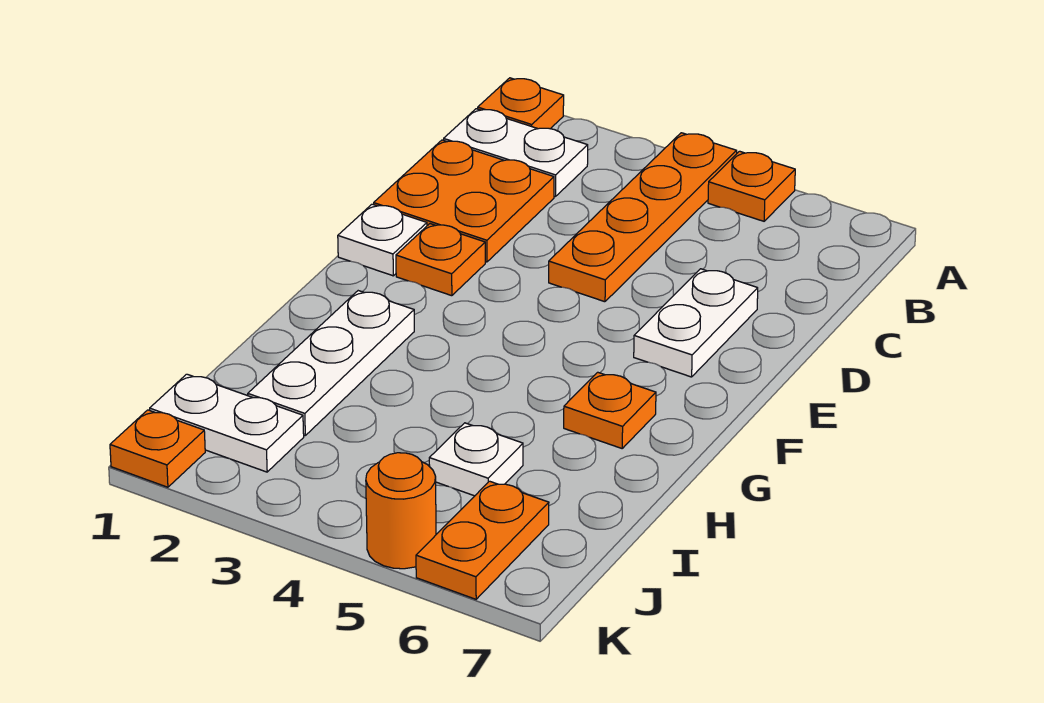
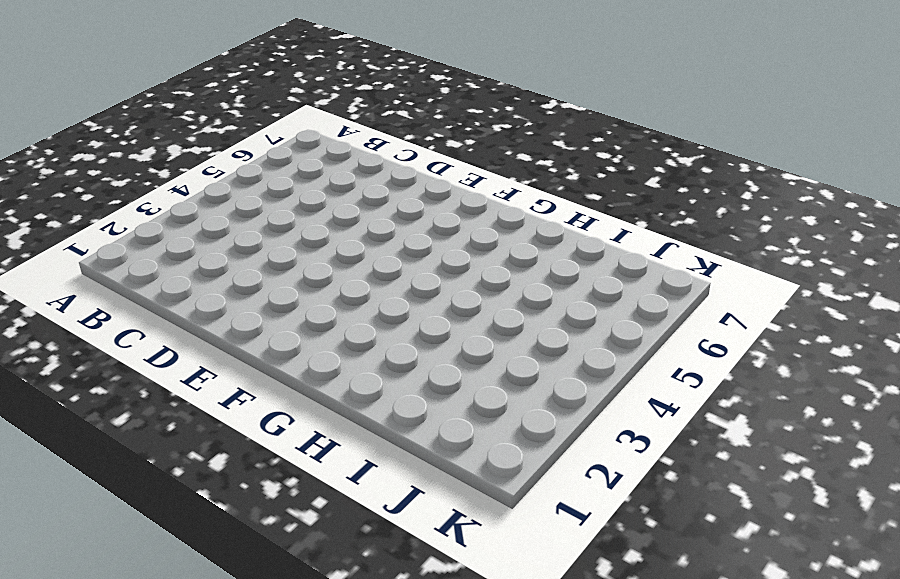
none -> orange plate A1 level 1
none -> orange plate A4:D4 level 1
none -> orange plate A5 level 1

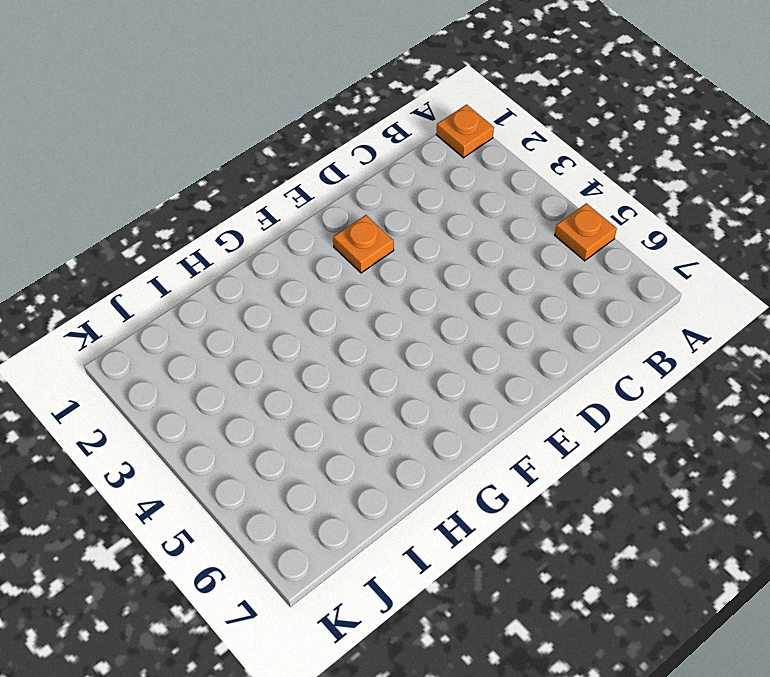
none -> orange plate A4:D4 level 1
none -> white plate B1:B2 level 1
none -> orange plate C1:D2 level 1

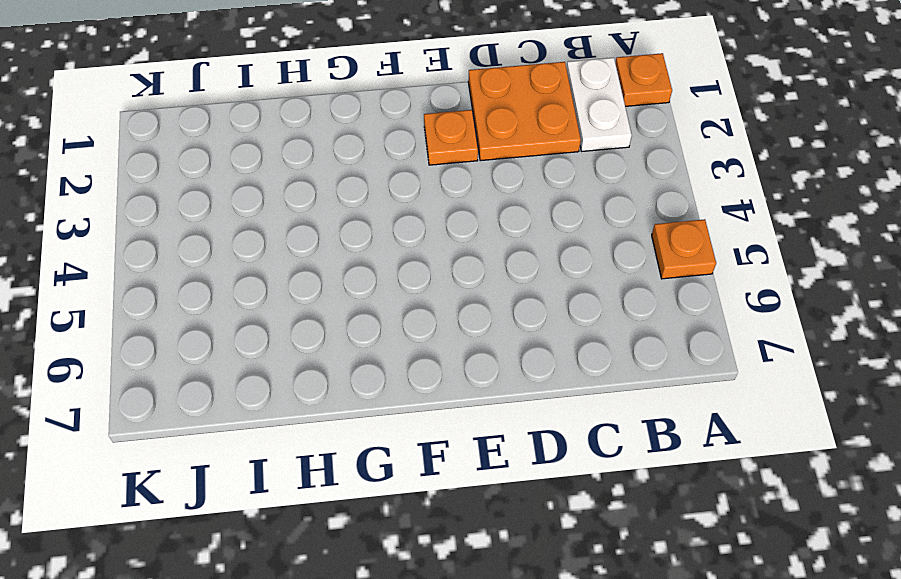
none -> orange plate A4:D4 level 1
none -> white plate D6:E6 level 1
none -> white plate E1 level 1

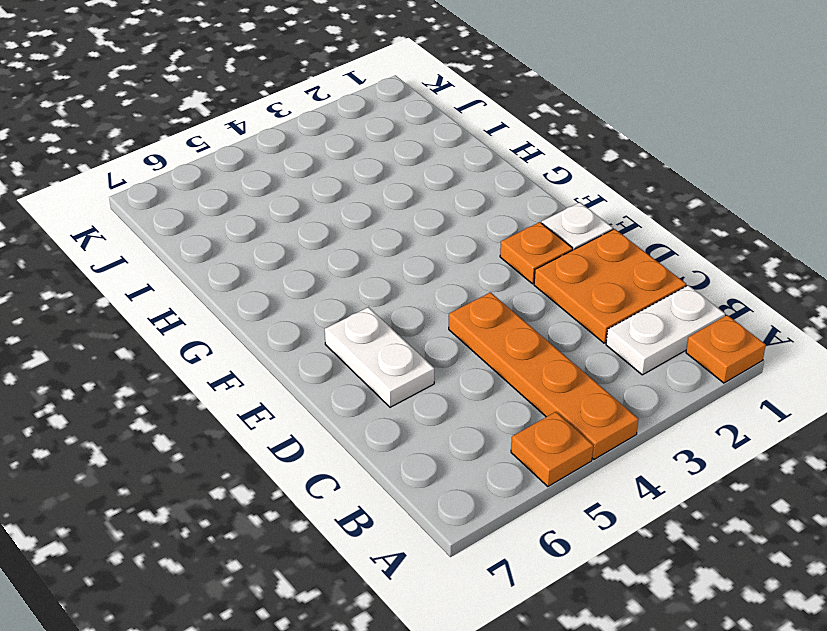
none -> white plate G2:I2 level 1
none -> orange plate G6 level 1
none -> white plate I5 level 1

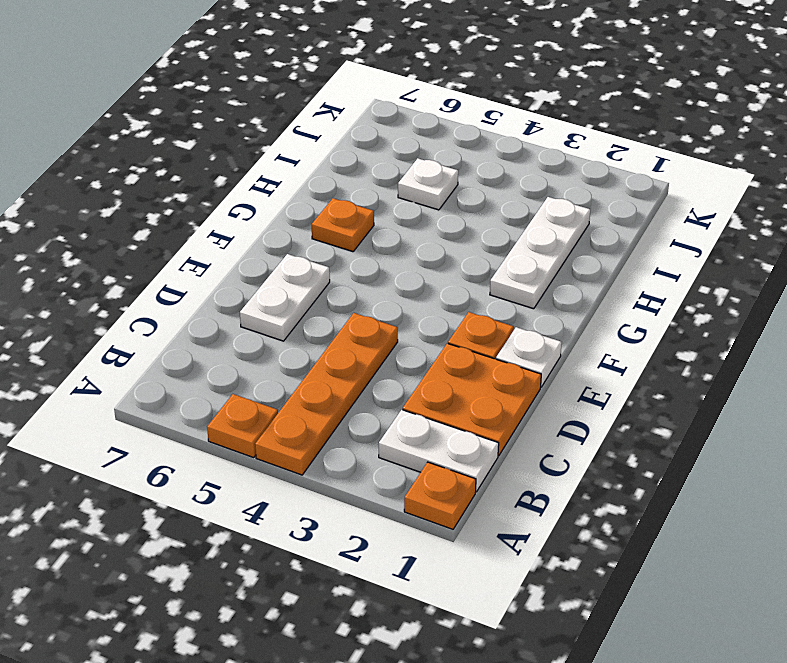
none -> white plate J1:J2 level 1
none -> orange plate J6:K6 level 1
none -> orange plate K1 level 1

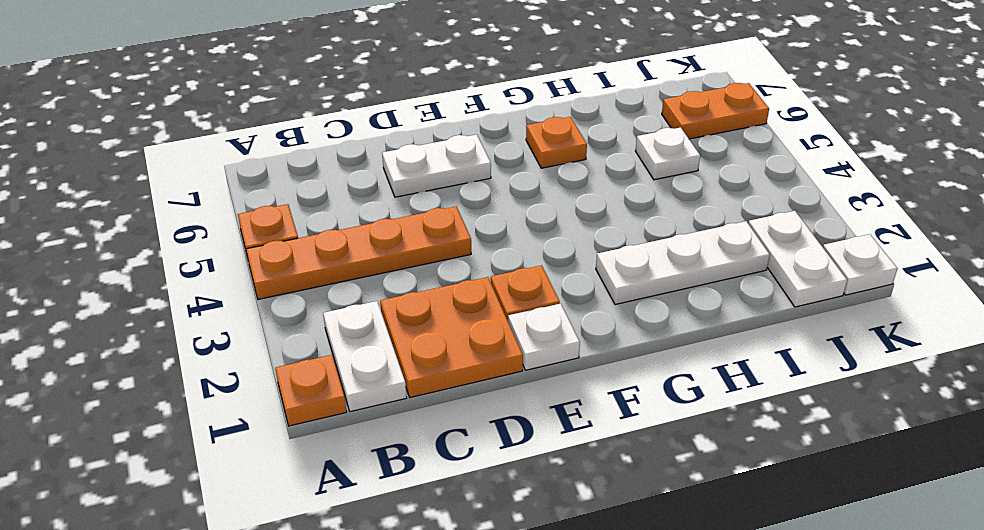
white plate K1 level 1 -> orange plate K1 level 1
none -> orange round brick K5 level 1

